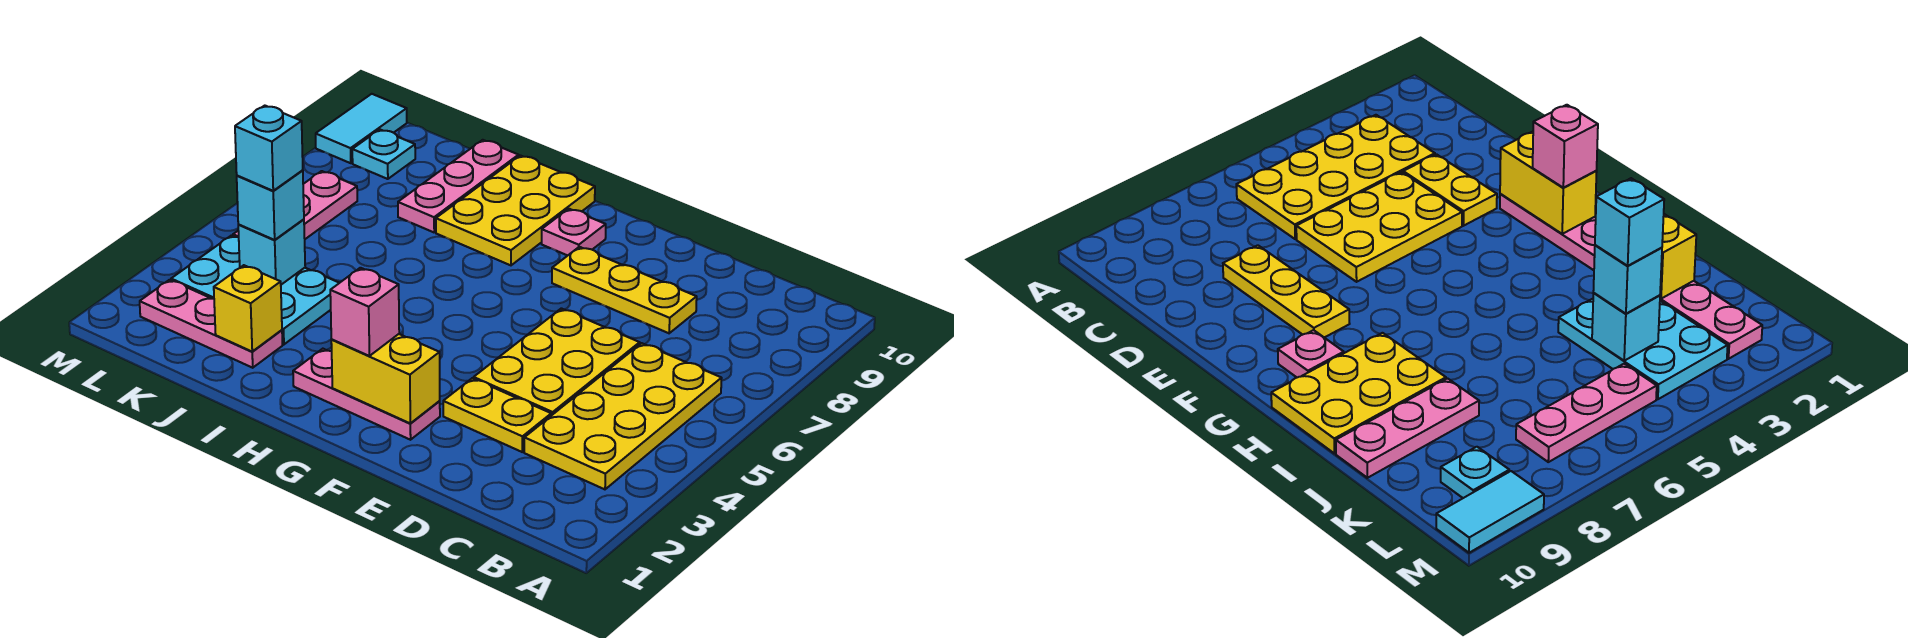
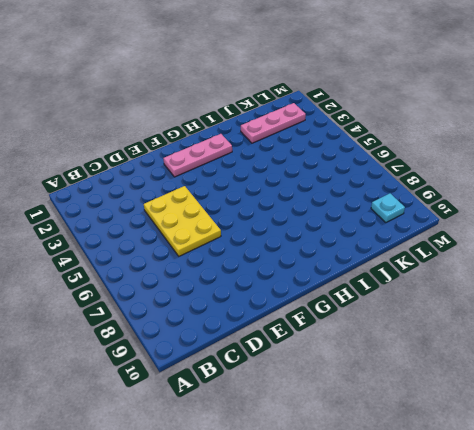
none -> yellow plate B3:C6 level 1
none -> yellow plate D3:E3 level 1
none -> yellow plate D8:F8 level 1

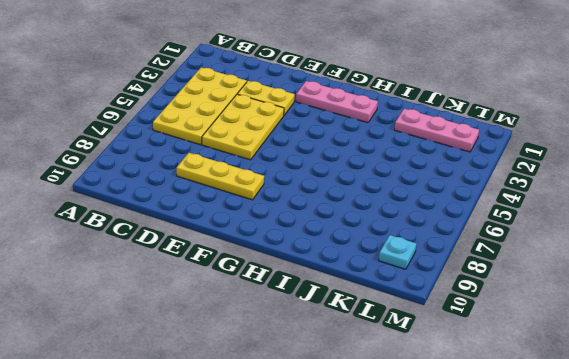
none -> pink plate G9 level 1
none -> yellow plate H8:I10 level 1
none -> cyan plate J3:L4 level 1

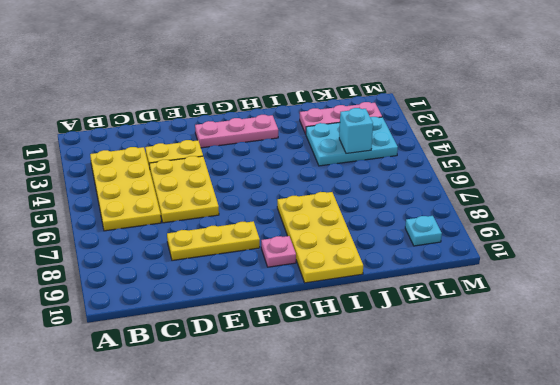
yellow plate H7:I10 level 1 -> yellow plate H8:I10 level 1
none -> pink plate J8:J10 level 1
none -> pink plate L5:L7 level 1
none -> cyan tile M9:M10 level 1

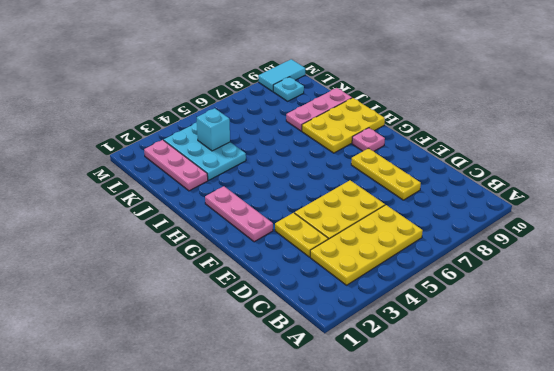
none -> pink plate L5:L7 level 1
none -> yellow brick F2:G2 level 2
none -> yellow brick J2 level 2

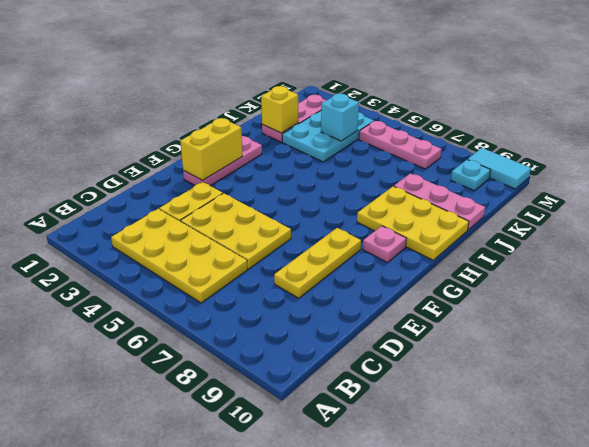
none -> pink brick G2 level 3
none -> cyan brick K4 level 3
none -> cyan brick K4 level 4

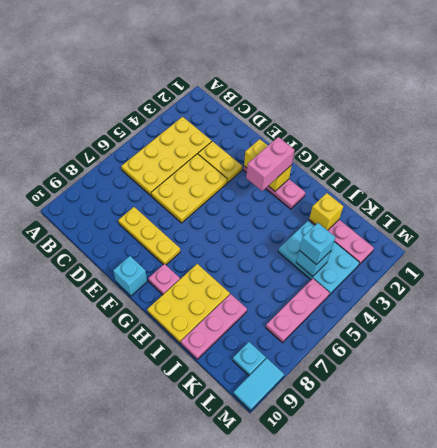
cyan brick F10 level 1 -> cyan brick K4 level 4
pink brick G2:G3 level 3 -> pink brick G2 level 3

